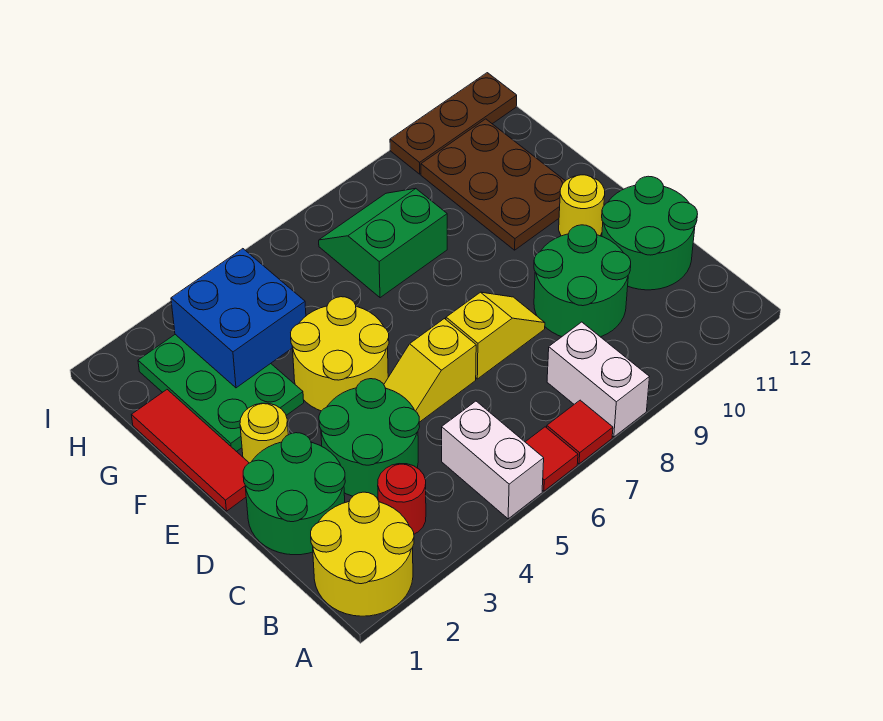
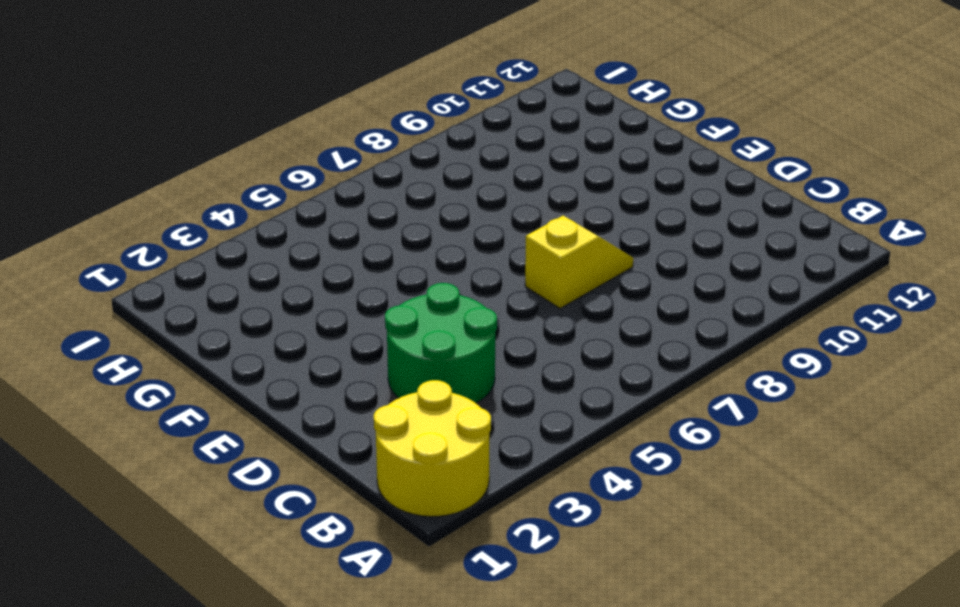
none -> white brick A5:B5 level 1
none -> red tile A6 level 1
none -> red tile A7 level 1

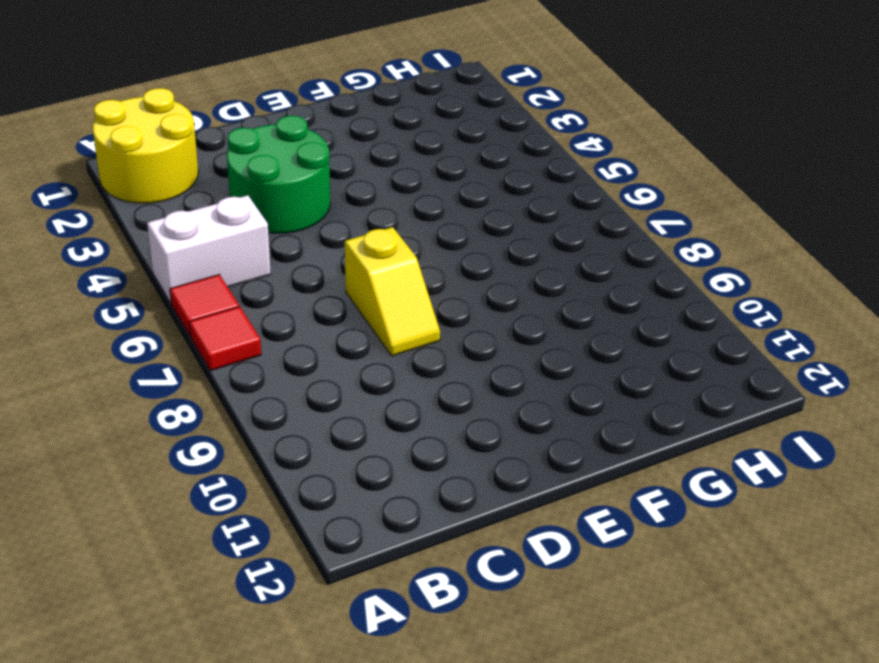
none -> white brick A8:B8 level 1
none -> red round brick B3 level 1
none -> green round brick C1:D2 level 1

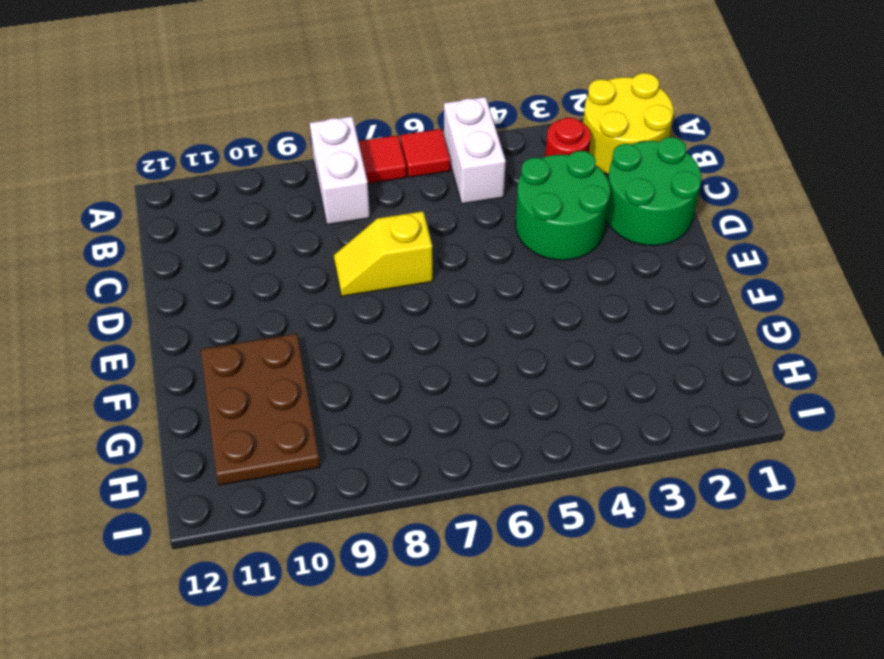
none -> green round brick C9:D10 level 1
none -> green round brick C11:D12 level 1
none -> yellow slope D5:D6 level 1 top 6

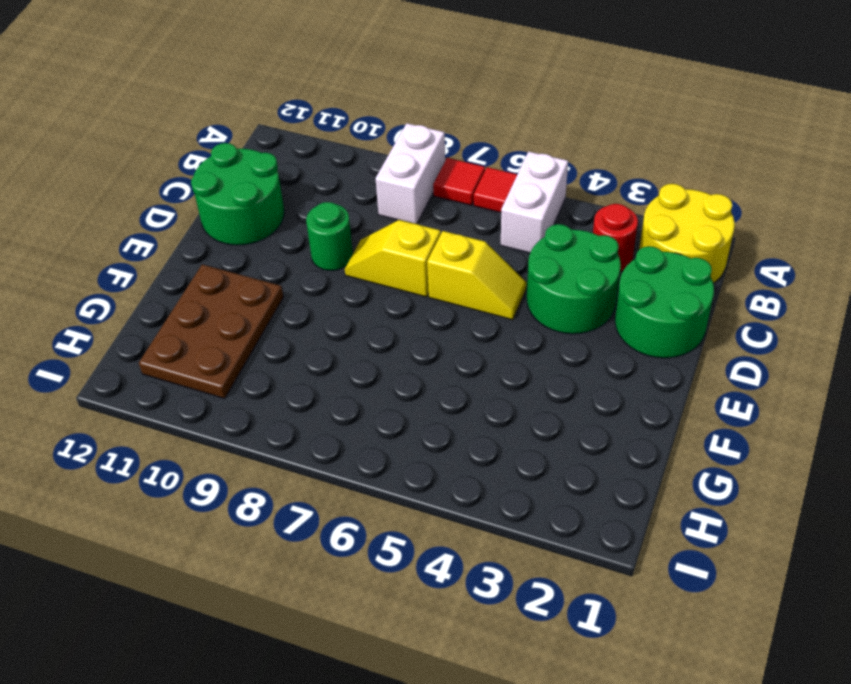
green round brick D9 level 1 -> green round brick C9:D10 level 1
none -> red tile E1:G1 level 1
none -> yellow round brick E2 level 1
none -> yellow round brick E4:F5 level 1

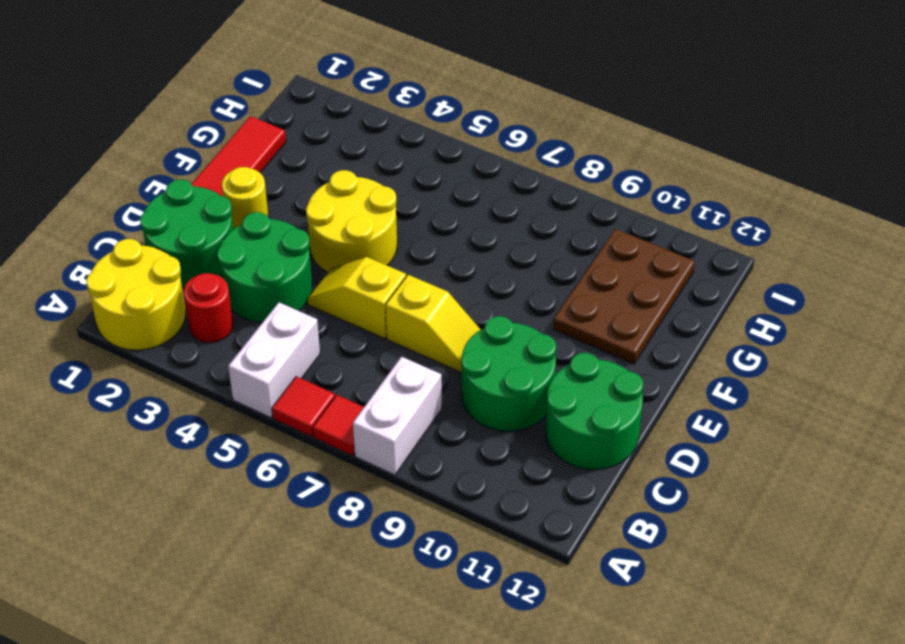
none -> yellow round brick E11 level 1
none -> green plate F2:H3 level 1
none -> green slope G7:H8 level 1 top G

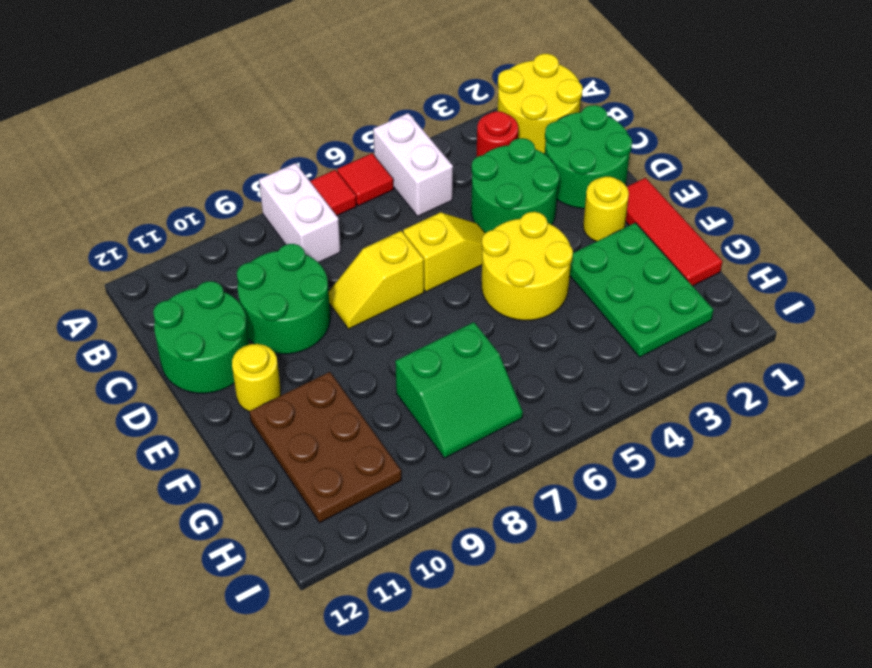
none -> brown plate I10:I12 level 1
none -> blue brick G3:H4 level 2

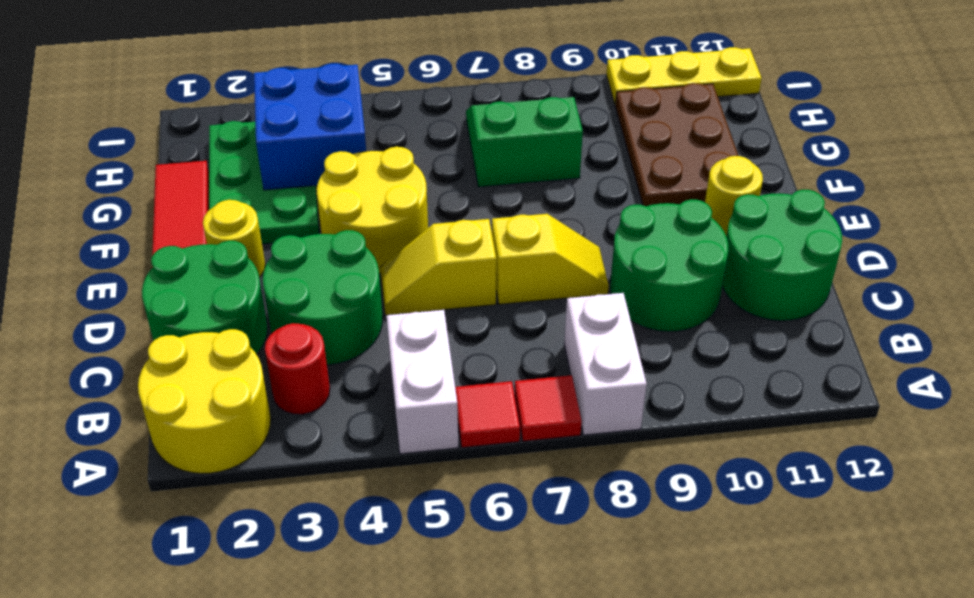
yellow plate I10:I12 level 1 -> brown plate I10:I12 level 1

